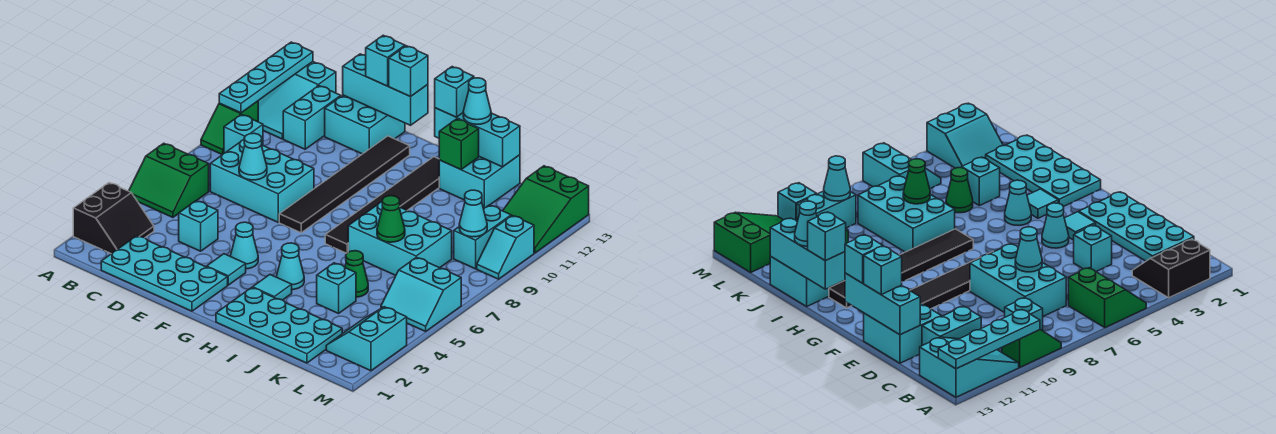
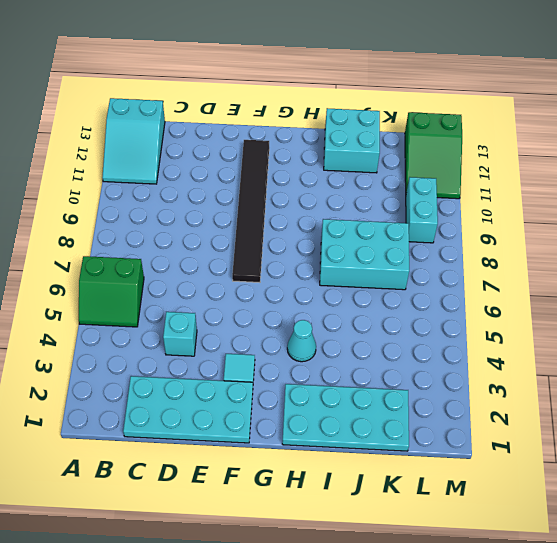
none -> black slope A2:B3 level 1 top A
none -> green slope A9:A10 level 1 top 10
none -> cyan brick B9 level 1
none -> cyan brick C7:E8 level 1

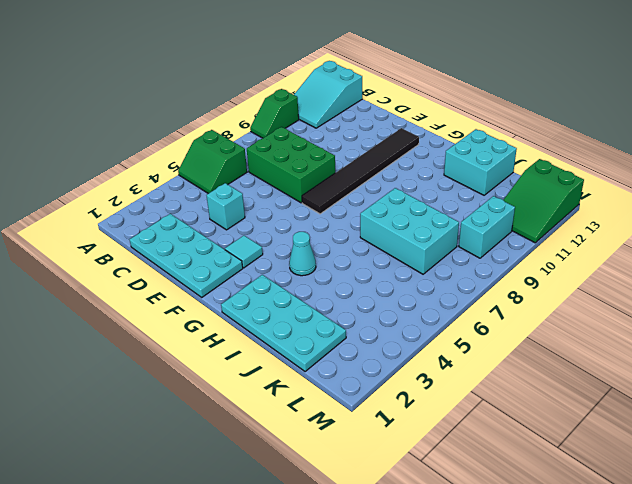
green brick C7:E8 level 1 -> cyan brick C7:E8 level 1
none -> black slope A2:B3 level 1 top A
none -> cyan brick B9 level 1
none -> cyan brick C11:C12 level 1
none -> cyan brick D12:E13 level 1

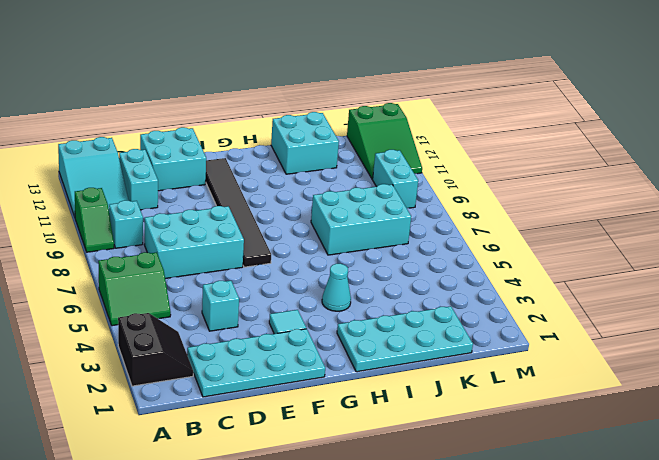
none -> cyan cone F4 level 1
none -> cyan tile H3 level 1
none -> black tile H7:H12 level 1
none -> cyan brick J4 level 1

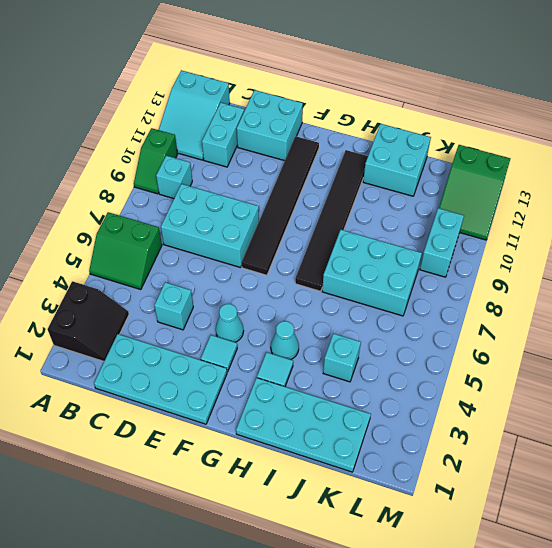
none -> green cone J5 level 1
none -> cyan slope L2:M3 level 1 top M
none -> cyan slope L5:M6 level 1 top 6
none -> cyan slope M9:M10 level 1 top 10

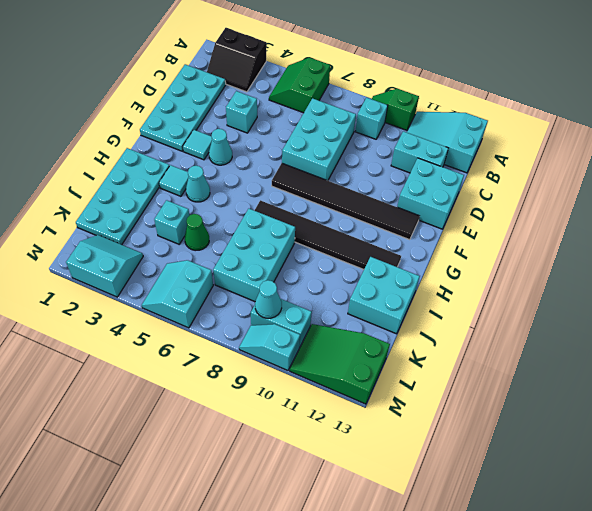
none -> cyan plate A10:A13 level 2
none -> cyan cone D7 level 2
none -> cyan brick D13:F13 level 2
none -> cyan brick H13:J13 level 2

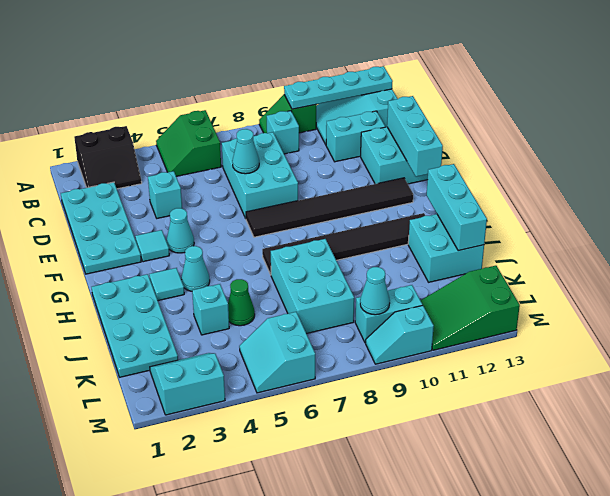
none -> green brick I12 level 2
none -> green cone J7 level 2
none -> cyan brick E13 level 3
none -> cyan brick F13 level 3

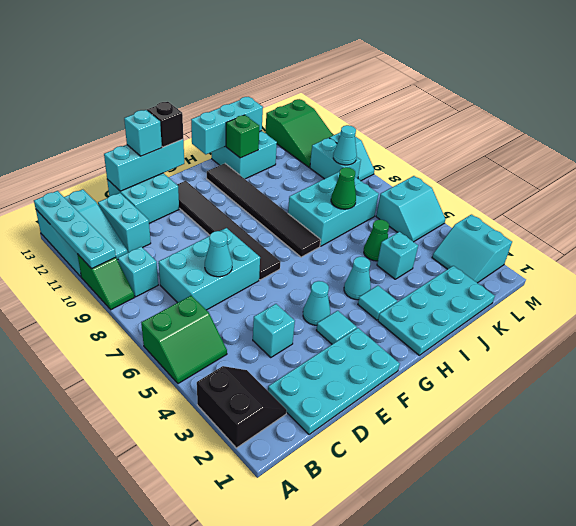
black brick F13 level 3 -> cyan brick F13 level 3
none -> cyan brick H13 level 3
none -> cyan cone I13 level 3

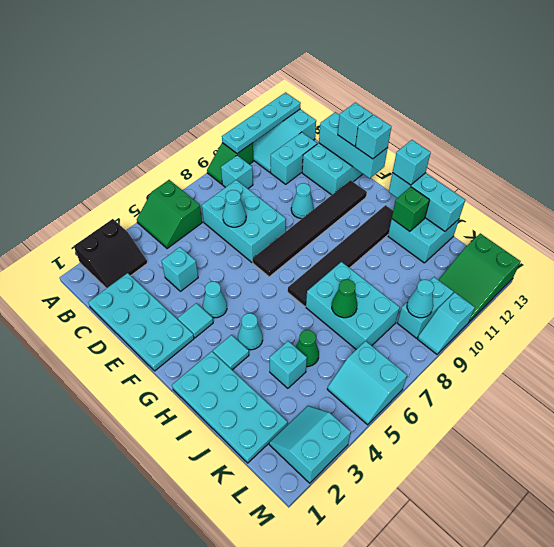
cyan cone E10 level 1 -> cyan cone I13 level 3

